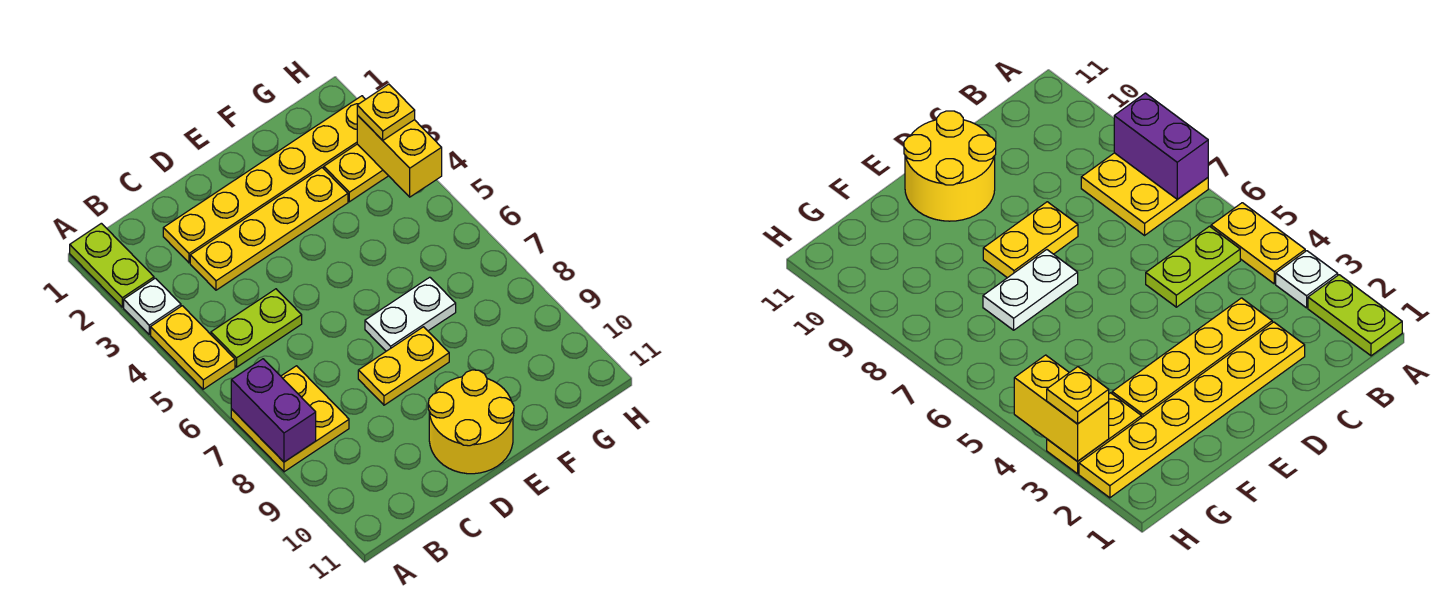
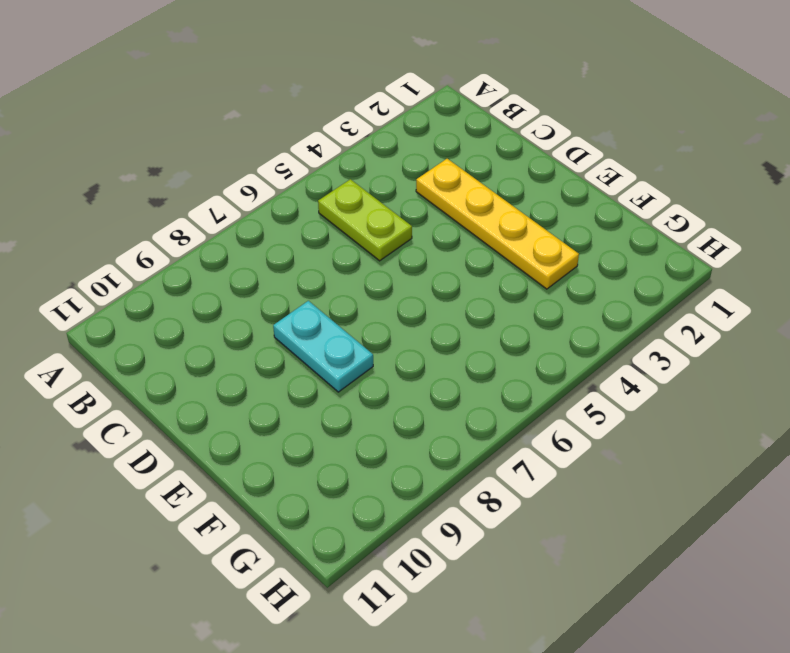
cyan plate D8:E8 level 1 -> yellow plate D8:E8 level 1
none -> lime plate A1:A2 level 1
none -> white plate A3 level 1
none -> yellow plate A4:A5 level 1

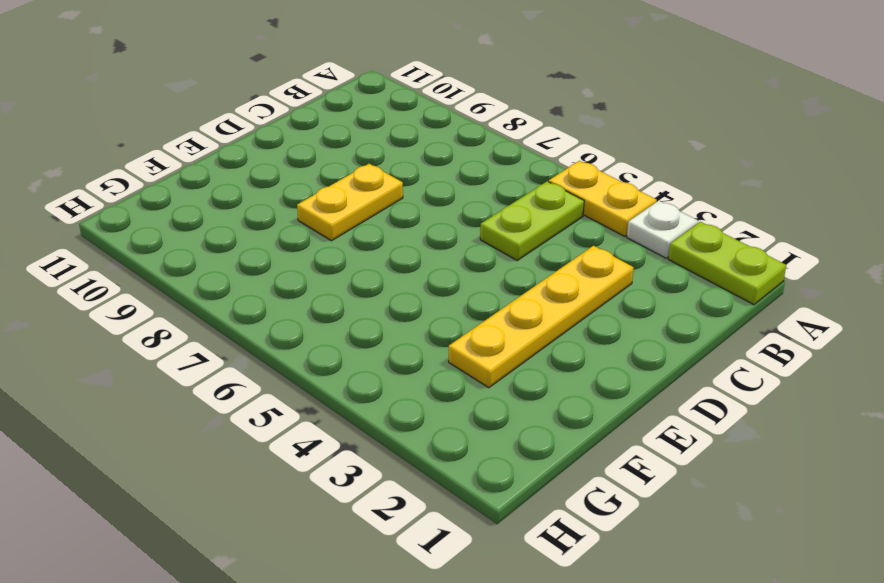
none -> yellow plate A7:B8 level 1
none -> yellow plate C2:H2 level 1
none -> yellow round brick D10:E11 level 1

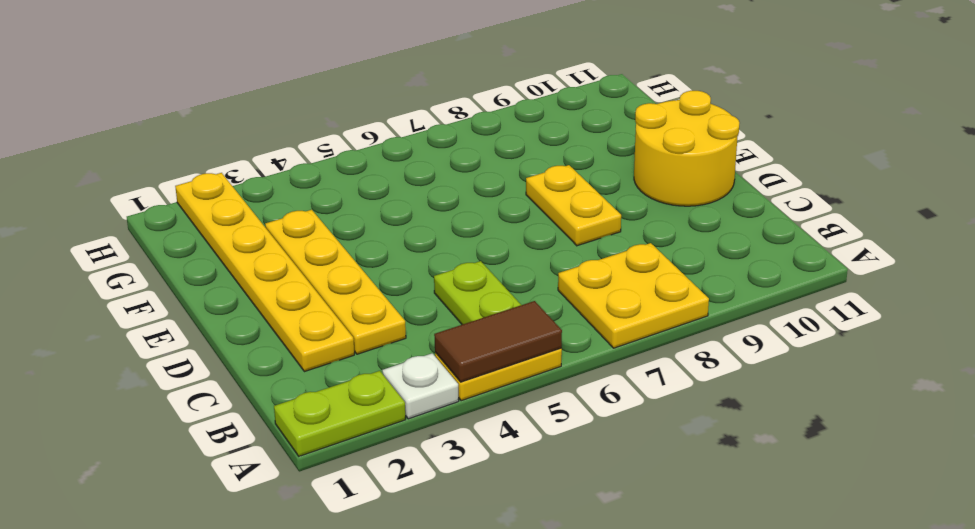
brown tile A4:A5 level 2 -> none
none -> white plate E7:F7 level 1
none -> yellow plate G3:H3 level 1
none -> purple brick A7:A8 level 2

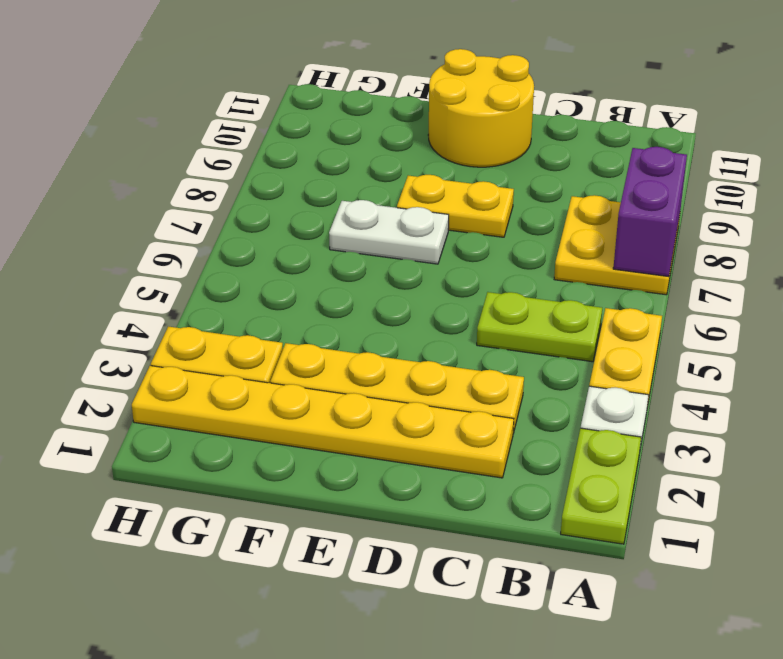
none -> yellow brick H3:H4 level 2
none -> yellow plate H3 level 3

